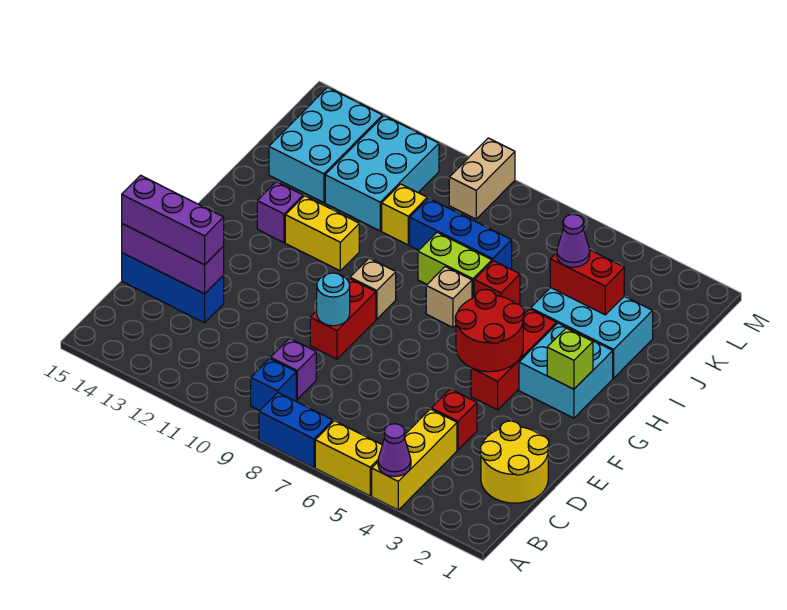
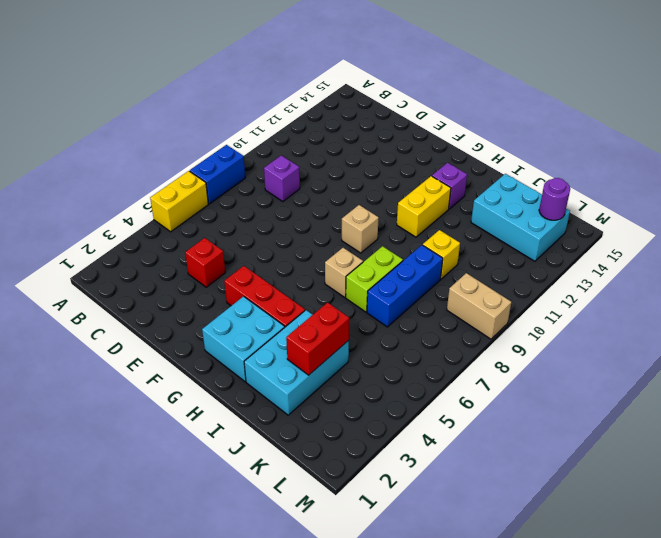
purple round brick L14 level 2 -> none
none -> yellow brick A4:C4 level 1
none -> blue brick B9 level 1
none -> yellow round brick C1:D2 level 1
none -> blue brick D13:D15 level 1

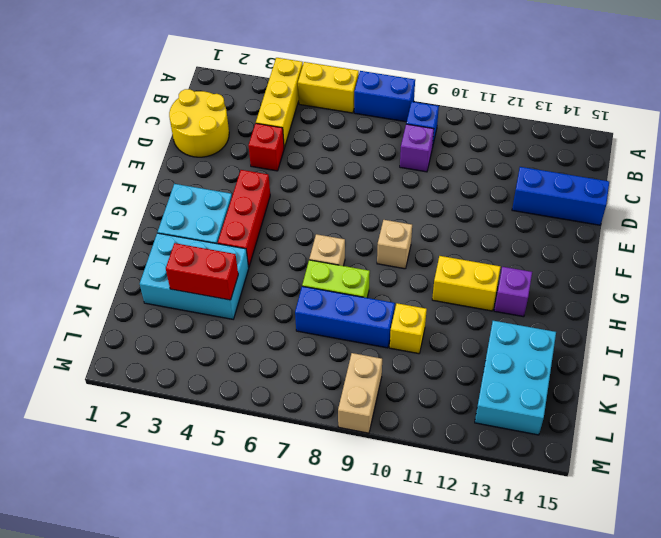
none -> red brick E9:F9 level 1
none -> red brick I6 level 1
none -> cyan brick J11:L12 level 1
none -> purple cone A4 level 2

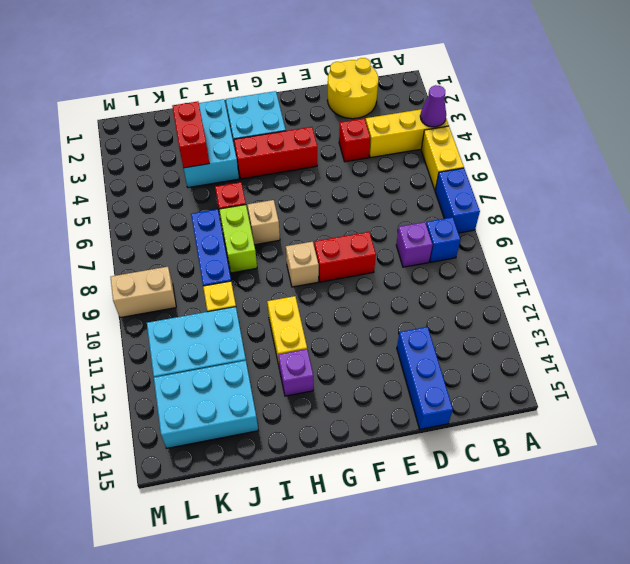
none -> purple brick D13:D15 level 2
none -> cyan round brick E9 level 2
none -> red round brick F4:G5 level 2
none -> lime brick G2 level 2

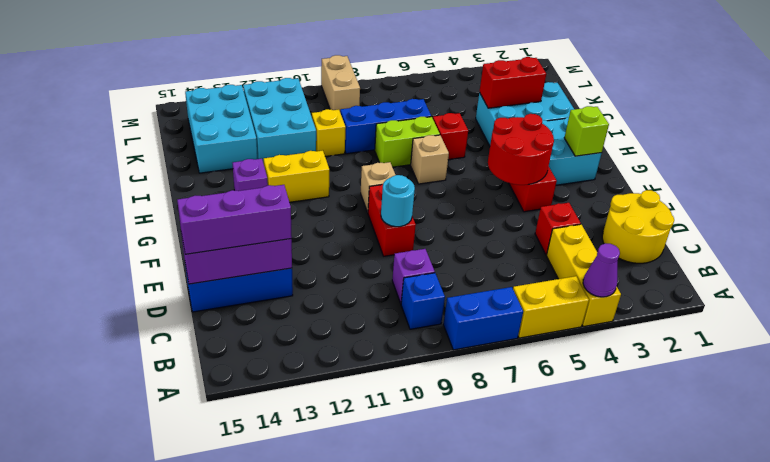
none -> purple cone J4 level 3

